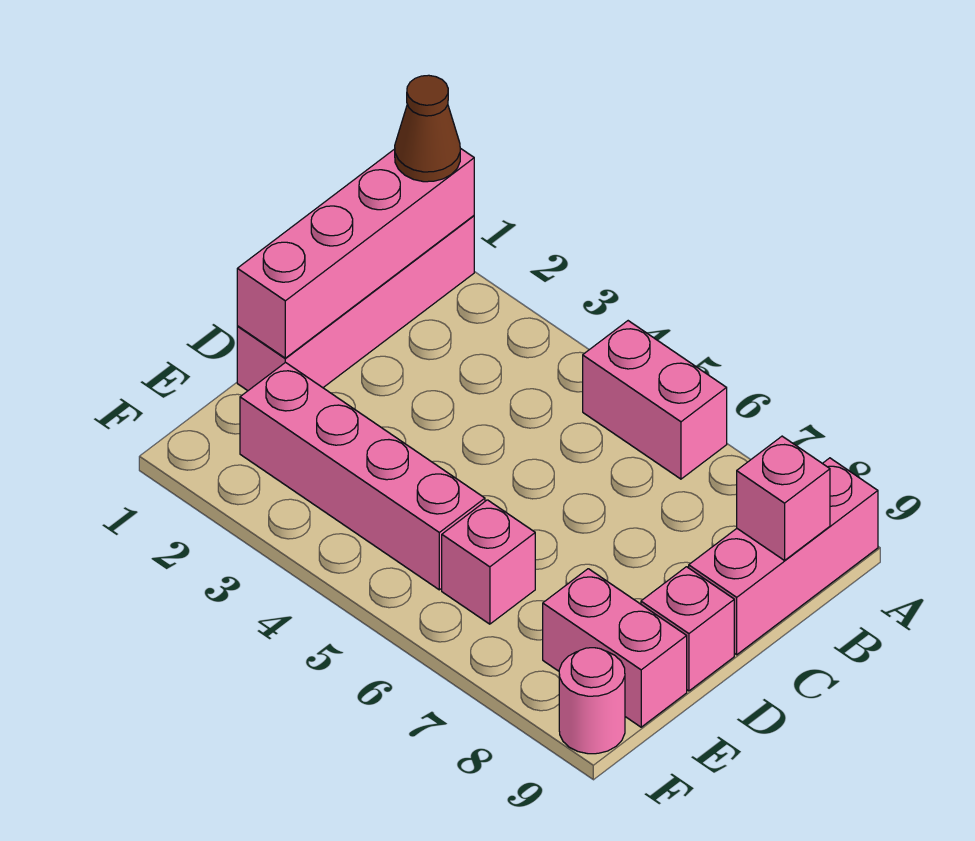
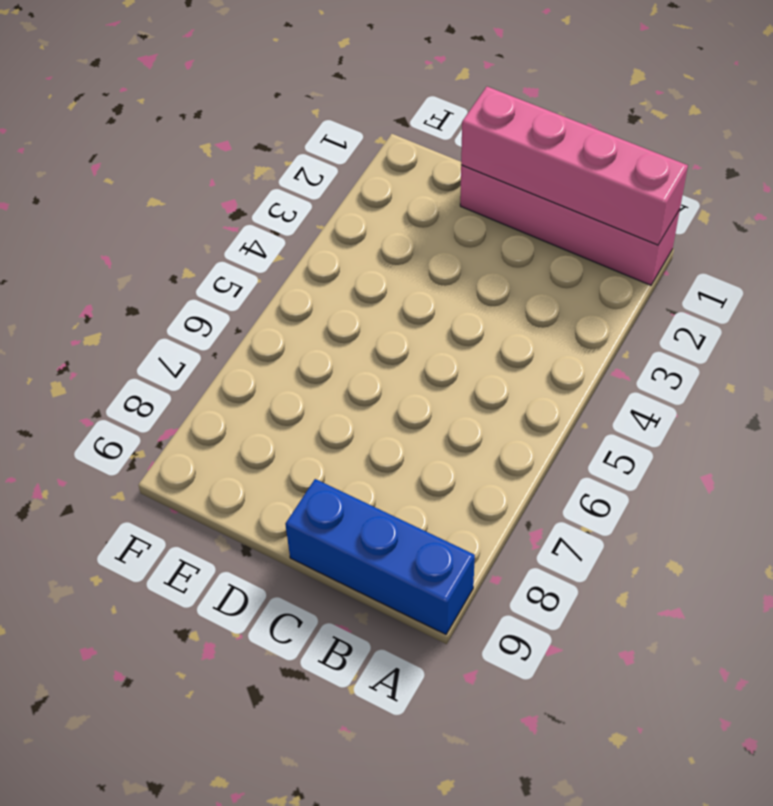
blue brick A9:C9 level 1 -> pink brick A9:C9 level 1
none -> pink brick A5:A6 level 1
none -> pink brick D9 level 1

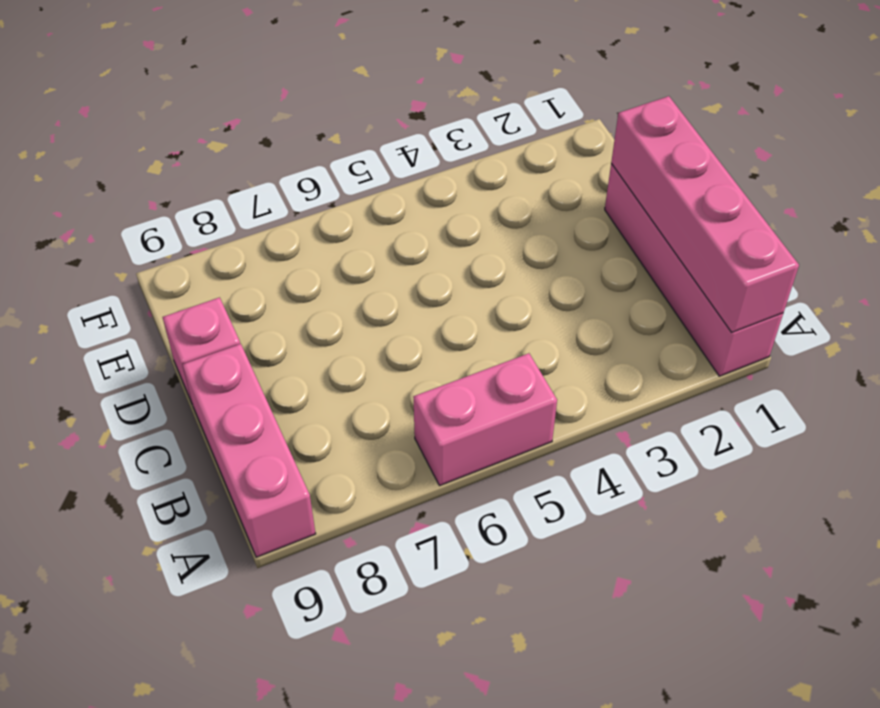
none -> pink brick E2:E5 level 1
none -> pink brick E6 level 1

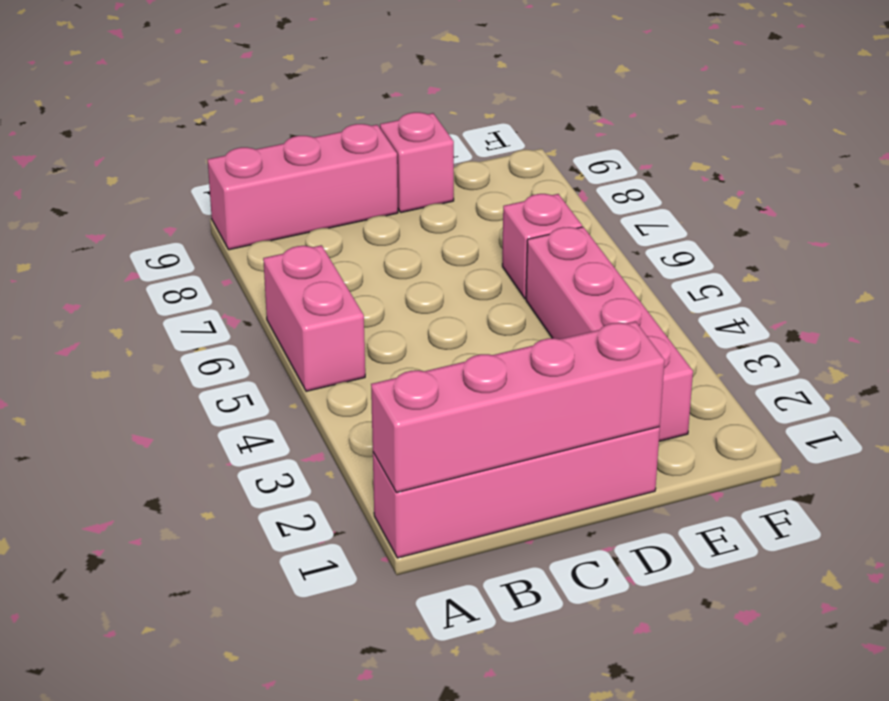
none -> pink brick E8:E9 level 1
none -> pink round brick F9 level 1

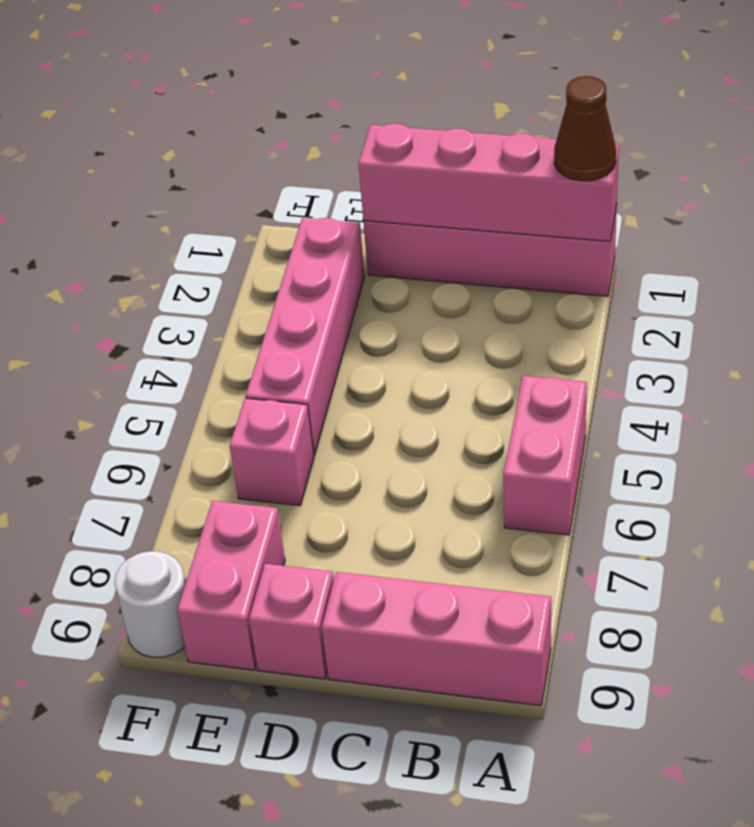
white round brick F9 level 1 -> pink round brick F9 level 1
none -> pink brick B9 level 2

